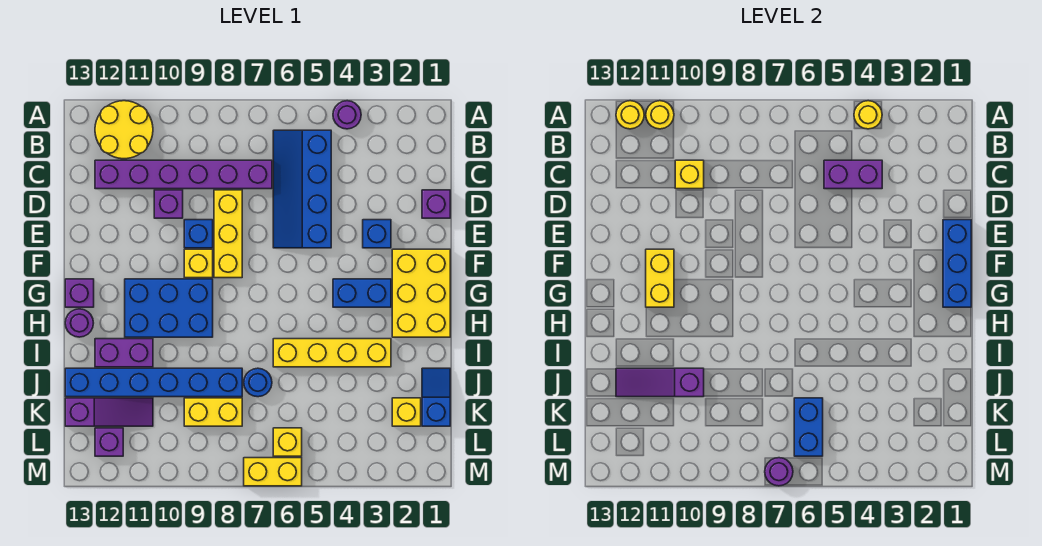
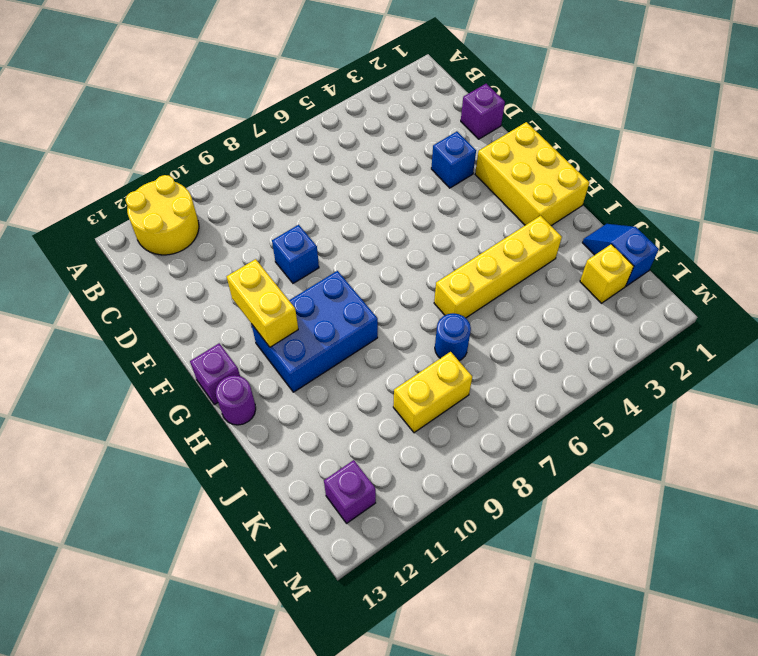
none -> purple round brick A4 level 1
none -> blue slope B5:E6 level 1 top 5
none -> purple brick C7:C12 level 1
none -> yellow brick D8:F8 level 1

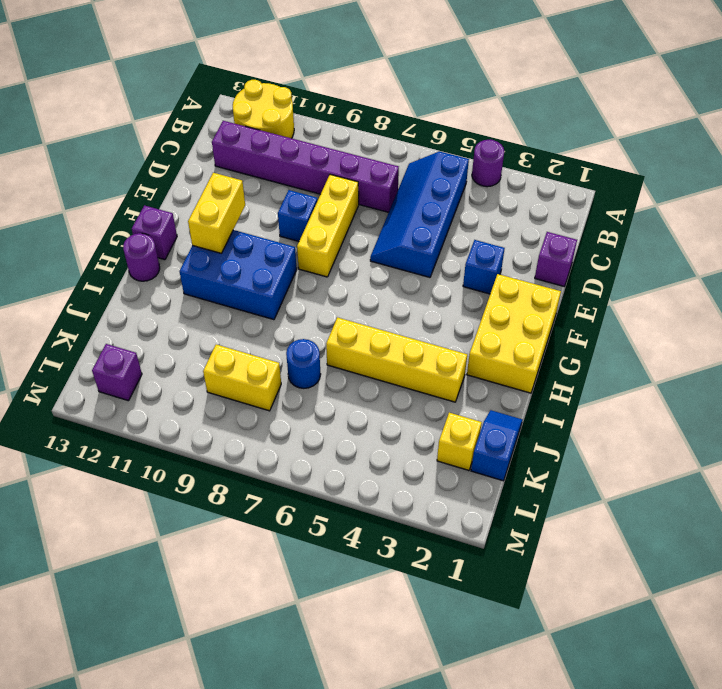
none -> purple brick D10 level 1
none -> yellow brick F9 level 1
none -> blue brick G3:G4 level 1
none -> purple brick I11:I12 level 1

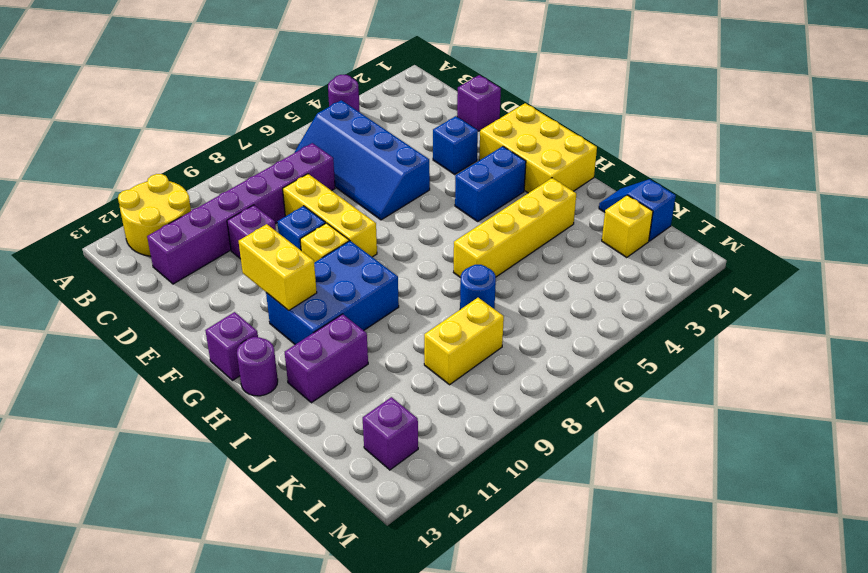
none -> blue brick J8:J13 level 1
none -> purple slope K11:K13 level 1 top 13
none -> yellow brick L6 level 1
none -> yellow brick M6:M7 level 1

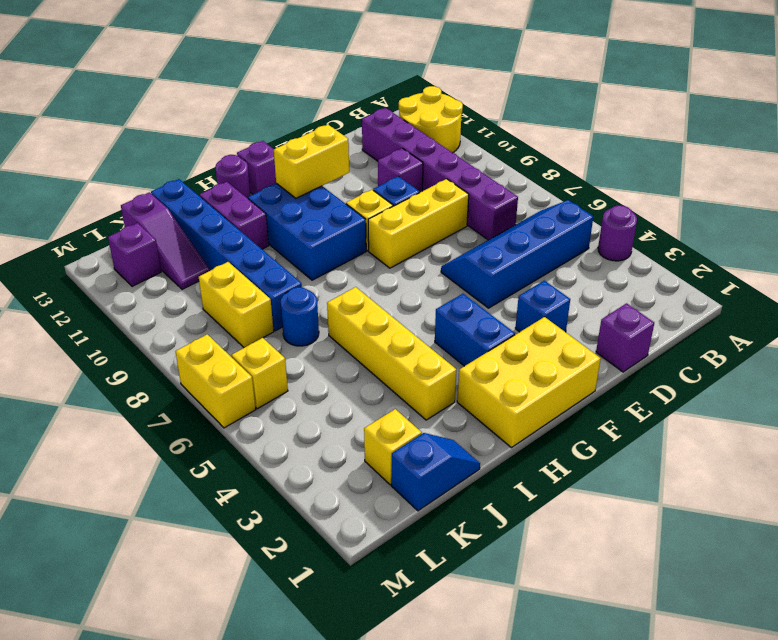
none -> yellow round brick A4 level 2
none -> yellow round brick A11 level 2
none -> yellow round brick A12 level 2
none -> purple brick C4:C5 level 2

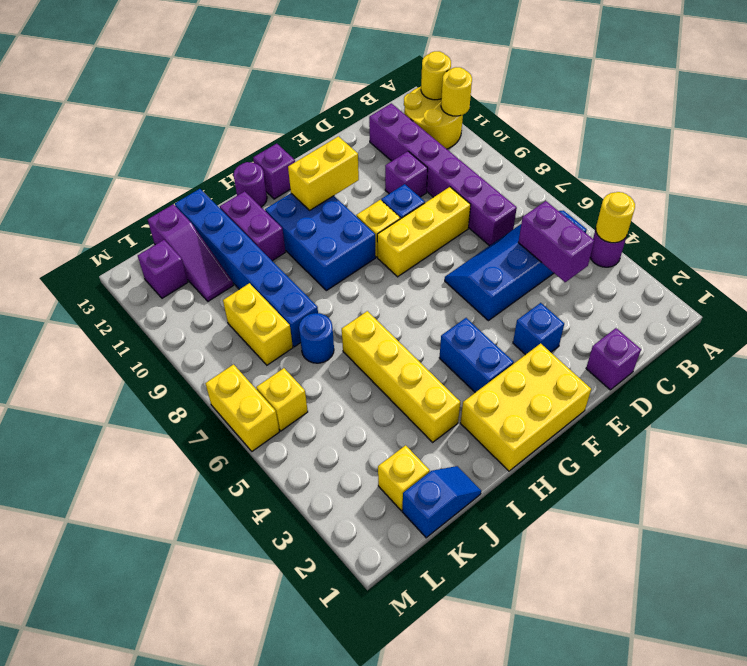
none -> yellow brick C10 level 2
none -> blue brick E1:G1 level 2
none -> purple slope J10:J12 level 2 top 10
none -> blue brick K6:L6 level 2

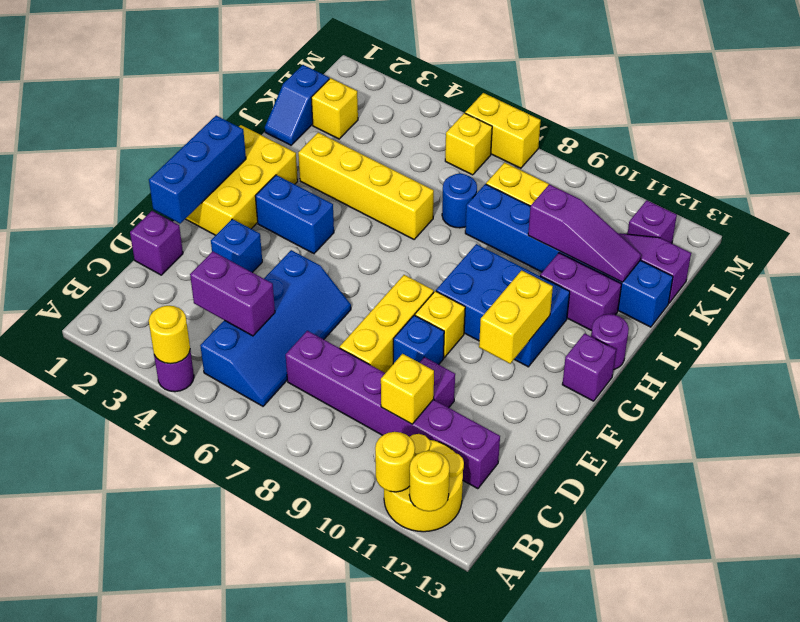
none -> blue brick K6:L6 level 2
none -> purple round brick M7 level 2

